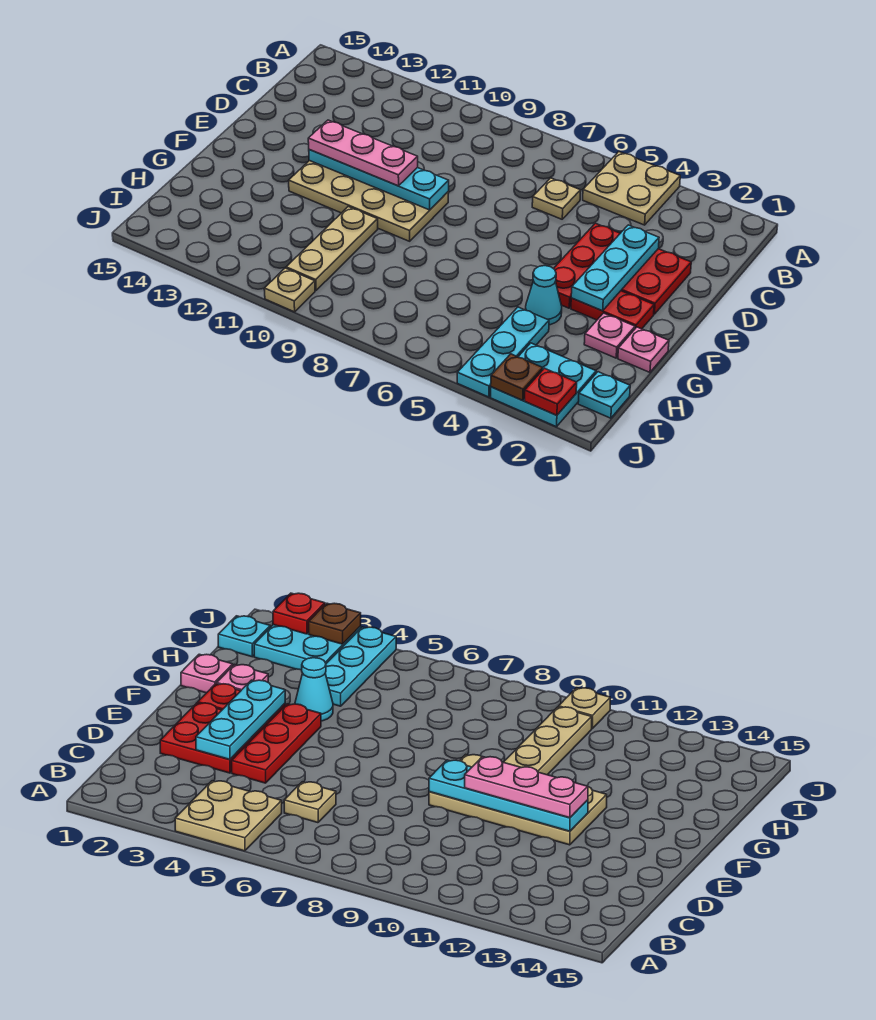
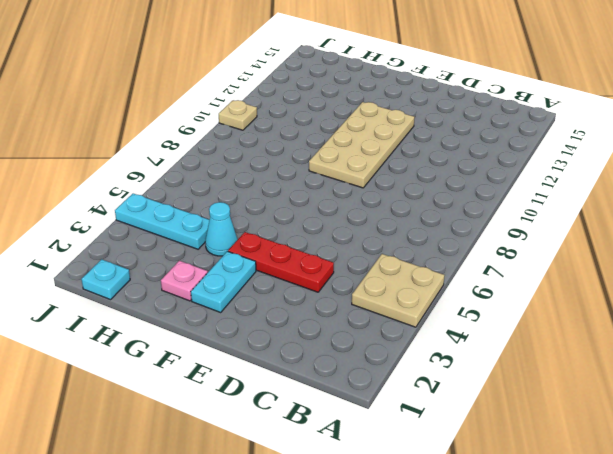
cyan plate F2:F3 level 1 -> red plate F2:F3 level 1
none -> tan plate C6 level 1
none -> red plate D2:E3 level 1
none -> pink plate G1 level 1

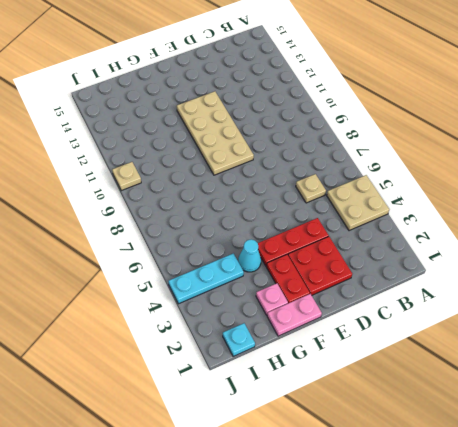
pink plate F1:G1 level 1 -> pink plate G1 level 1
none -> tan plate G10:I10 level 1
none -> cyan plate I2:J3 level 1
none -> cyan plate D3:F3 level 2

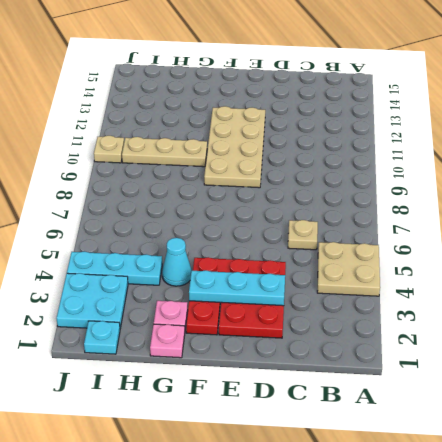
none -> cyan plate E9:E12 level 2
none -> red plate J2 level 2
none -> brown plate J3 level 2

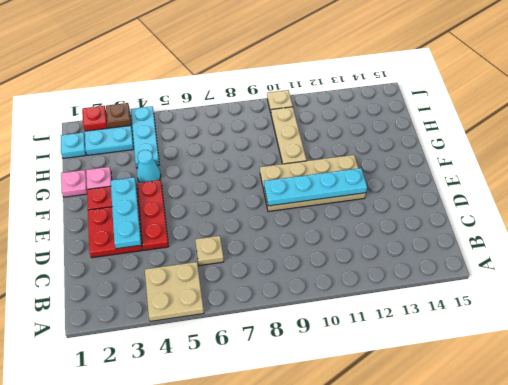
none -> pink plate E10:E12 level 3

